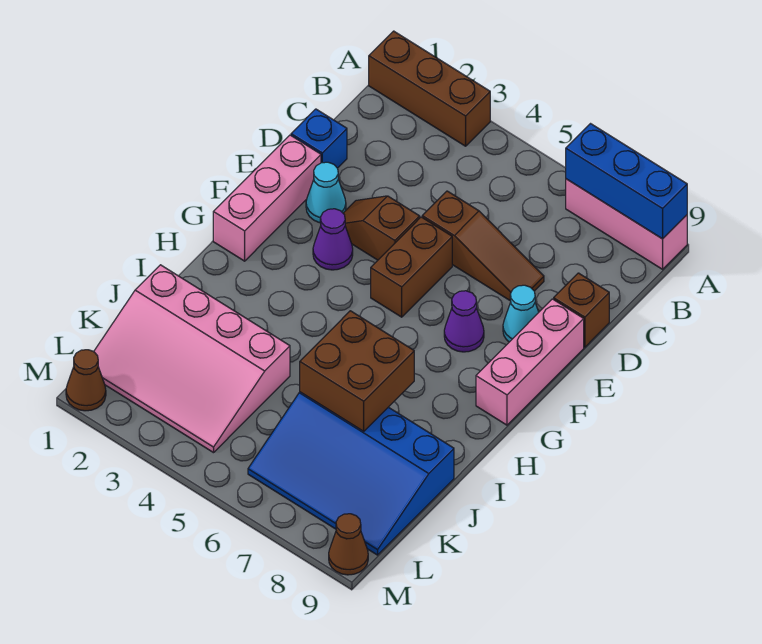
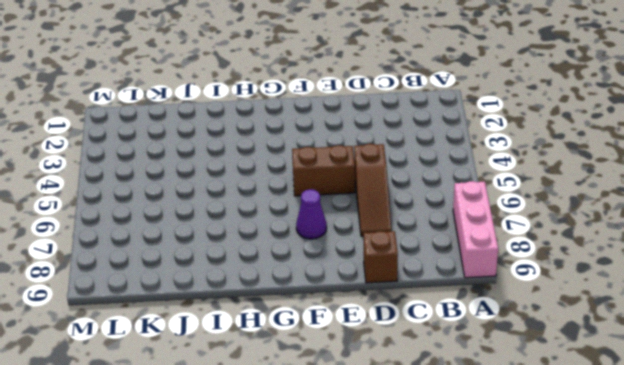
none -> brown brick A1:A3 level 1
none -> blue brick D1 level 1
none -> pink brick E1:G1 level 1

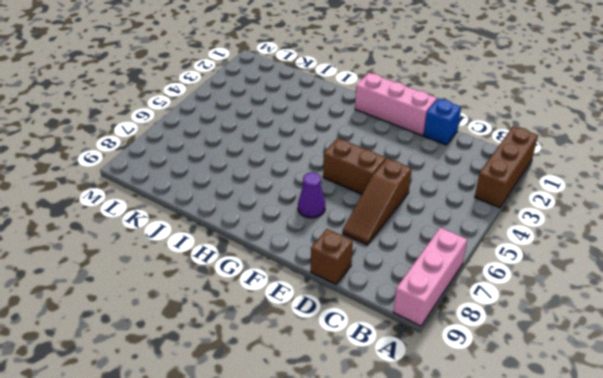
none -> cyan cone E2 level 1
none -> brown slope E3:E4 level 1 top 4
none -> cyan cone E8 level 1

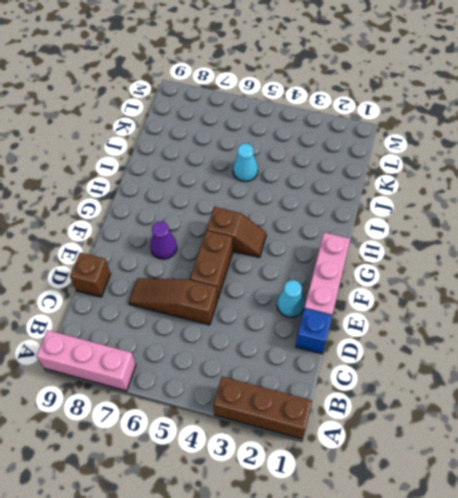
brown slope G4:G5 level 1 top 5 -> brown slope E3:E4 level 1 top 4
cyan cone J5 level 1 -> cyan cone E8 level 1
none -> pink brick E9:G9 level 1
none -> purple cone F3 level 1
none -> pink slope J1:L4 level 1 top J

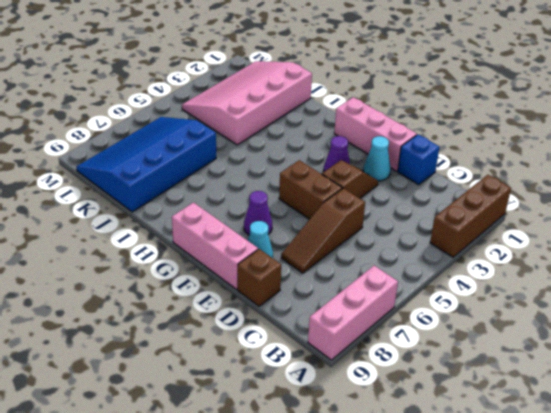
none -> brown cone M1 level 1
none -> brown cone M9 level 1
none -> blue brick A7:A9 level 2

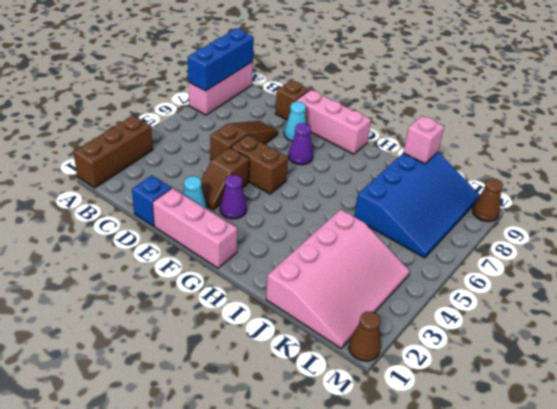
pink brick J9 level 2 -> none
none -> brown brick I6:J7 level 2

